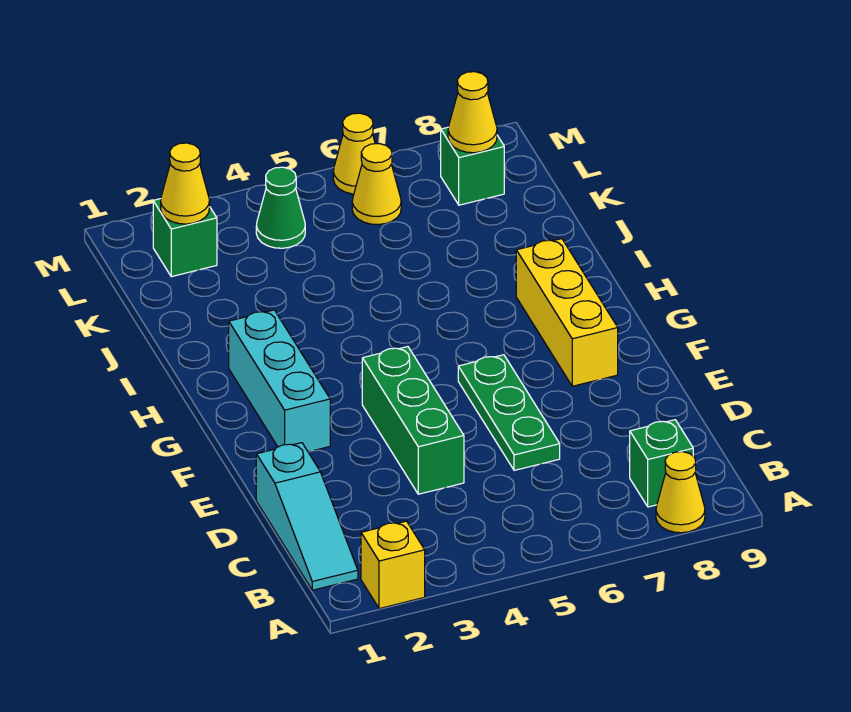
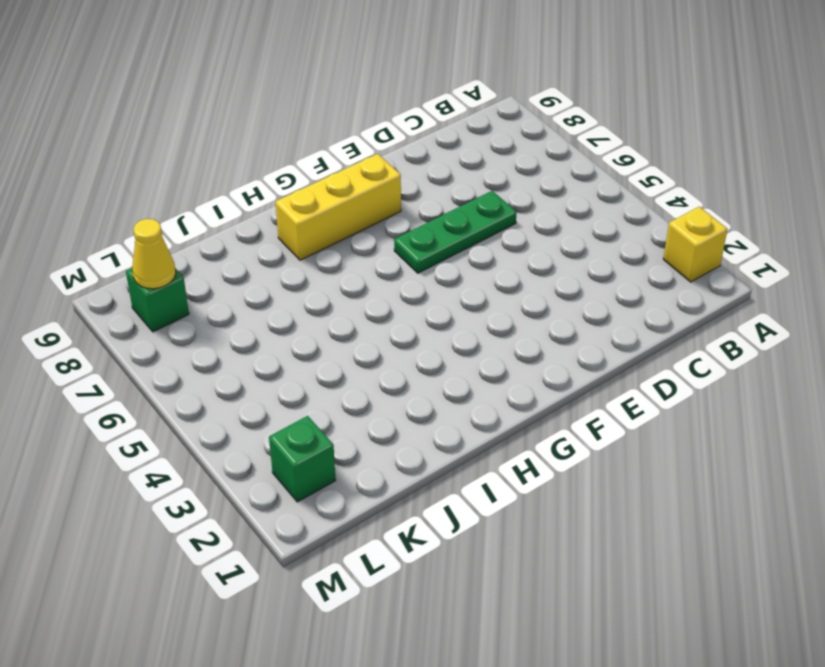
none -> yellow cone A8 level 1
none -> cyan slope B1:D1 level 1 top D
none -> green brick B8 level 1

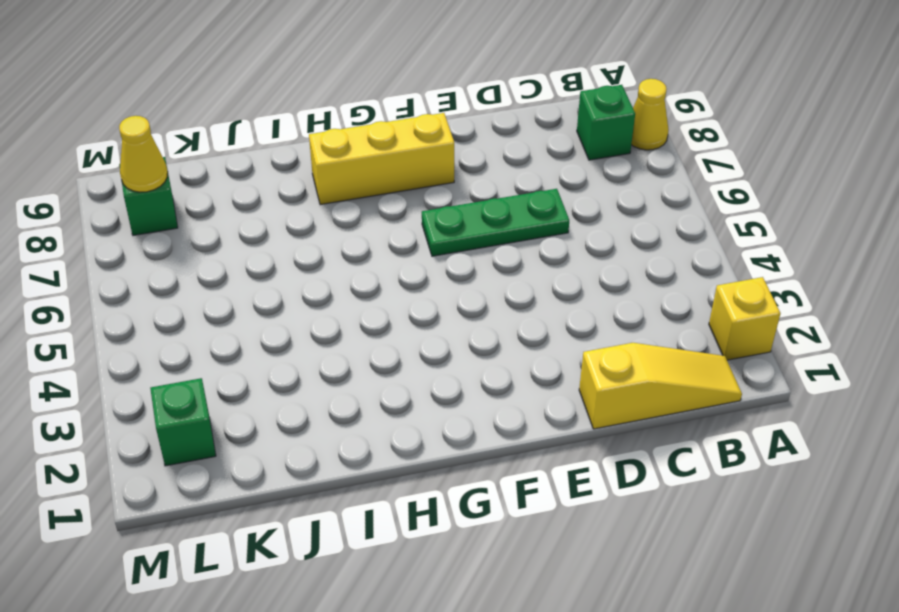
yellow slope B1:D1 level 1 top D -> cyan slope B1:D1 level 1 top D
none -> green brick D4:F4 level 1
none -> cyan brick F2:H2 level 1
none -> green cone L4 level 1

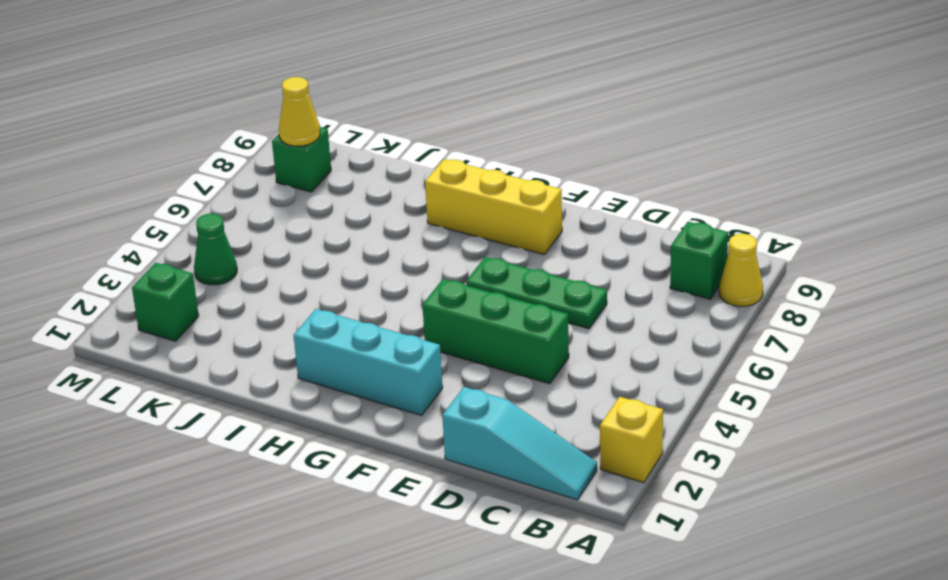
none -> yellow cone L6 level 1
none -> yellow cone M6 level 1
none -> yellow cone L2 level 2

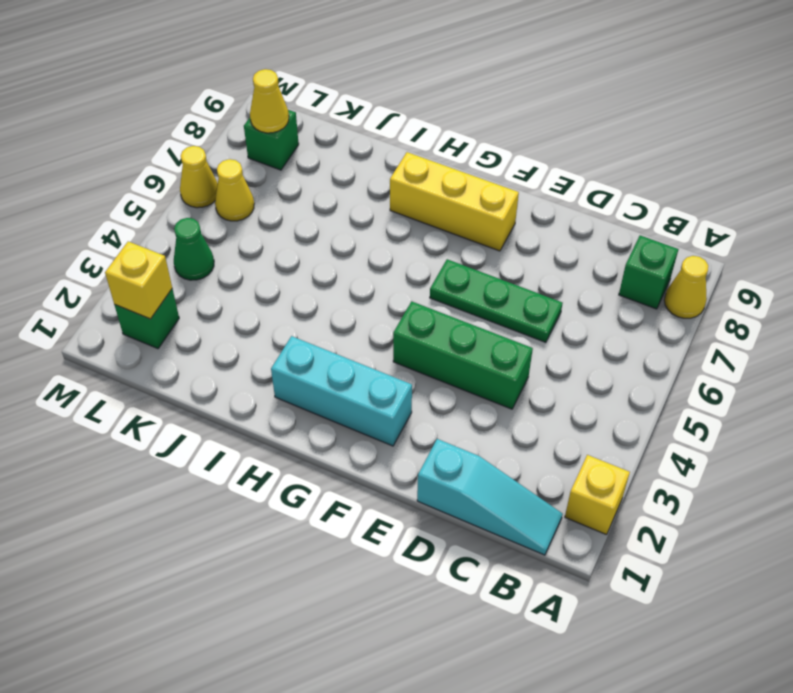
yellow brick L2 level 2 -> yellow cone L2 level 2

